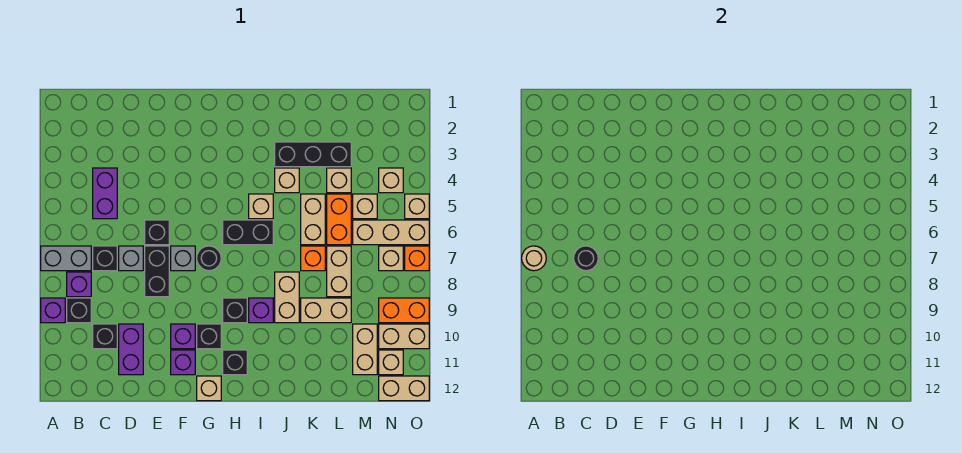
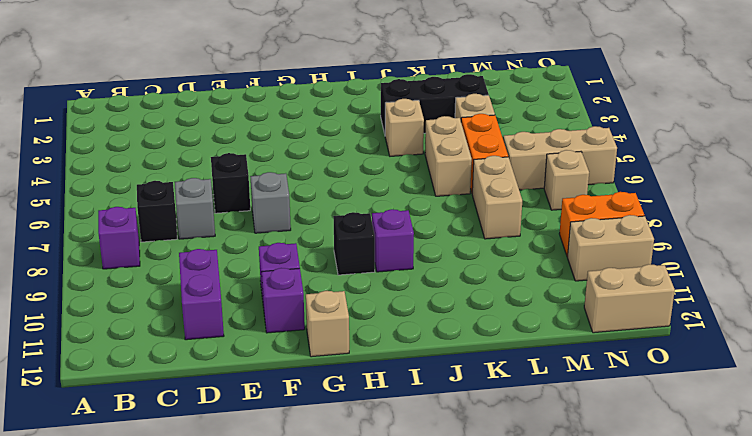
none -> grey brick A7:B7 level 1
none -> purple brick A9 level 1
none -> black brick B9 level 1
none -> purple brick C4:C5 level 1

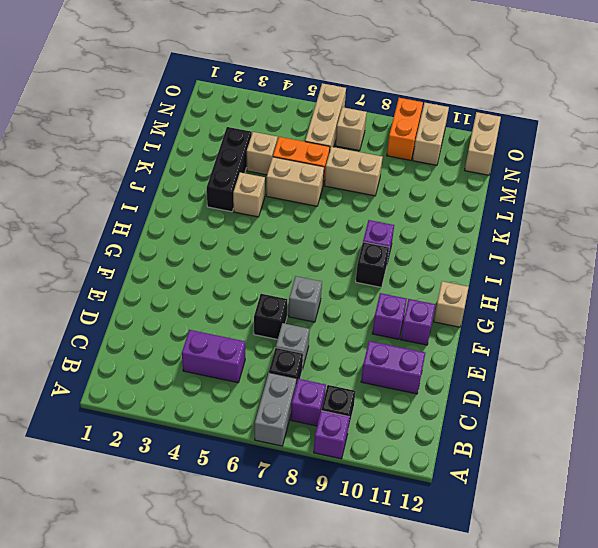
none -> black brick C10 level 1
none -> black brick E7:E8 level 1
none -> black round brick G7 level 1
none -> black brick G10 level 1

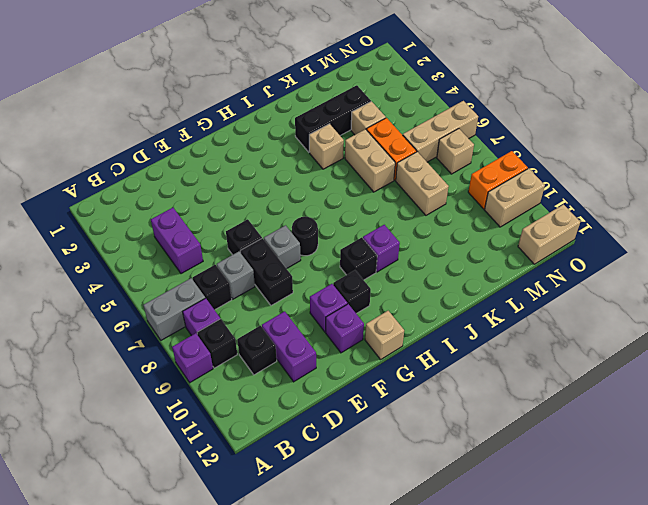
none -> black brick H6:I6 level 1
none -> black brick H11 level 1
none -> tan brick I5 level 1
none -> tan brick J8:J9 level 1

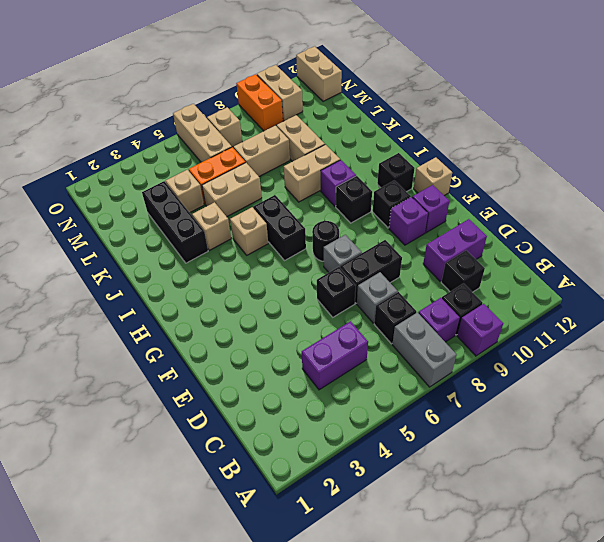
none -> orange brick K7 level 1
none -> tan brick M5 level 1
none -> tan brick M10:M11 level 1
none -> tan brick N4 level 1

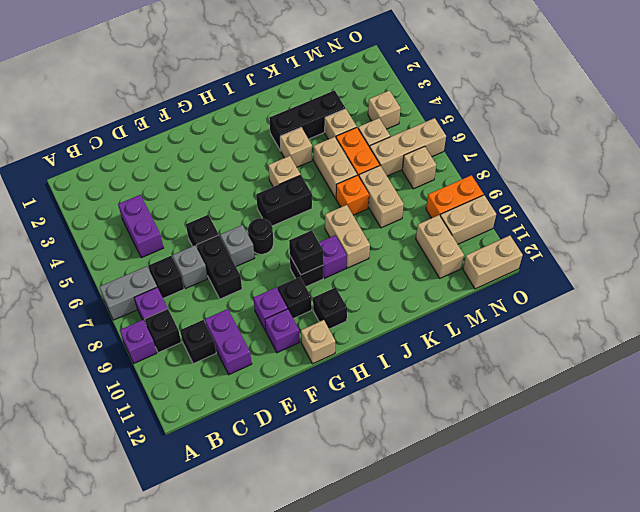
black brick H9 level 2 -> none
none -> tan brick K9:L9 level 1
none -> tan brick N11 level 1
none -> tan brick O5 level 1
none -> orange brick O7 level 1

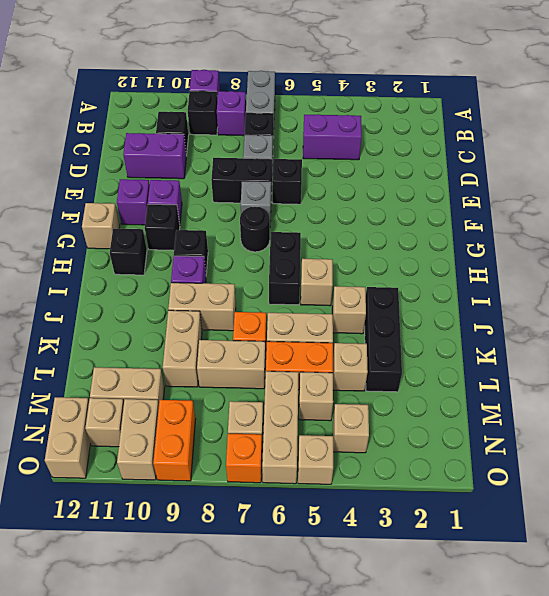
none -> tan round brick A7 level 2
none -> black round brick C7 level 2

